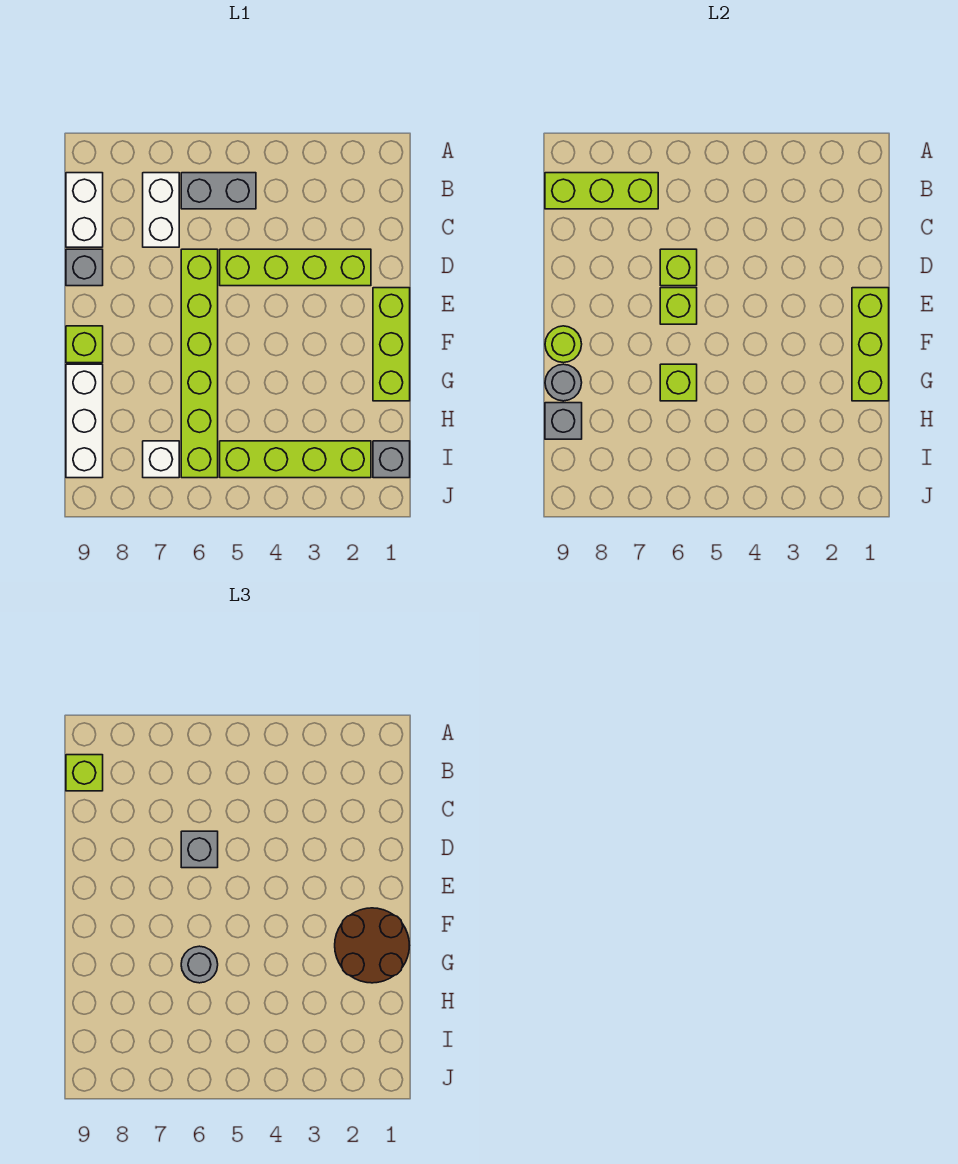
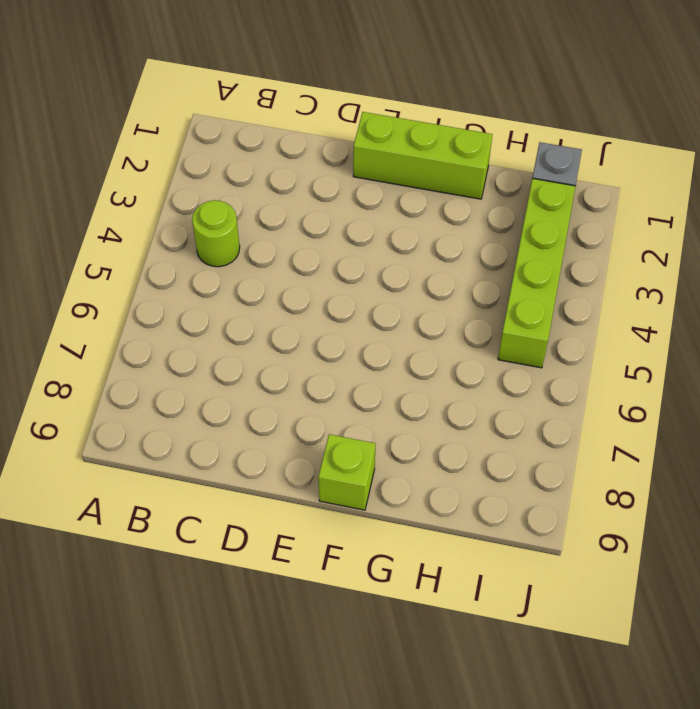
lime round brick B4 level 1 -> lime round brick F9 level 2
none -> grey brick B5:B6 level 1
none -> white brick B7:C7 level 1
none -> white brick B9:C9 level 1

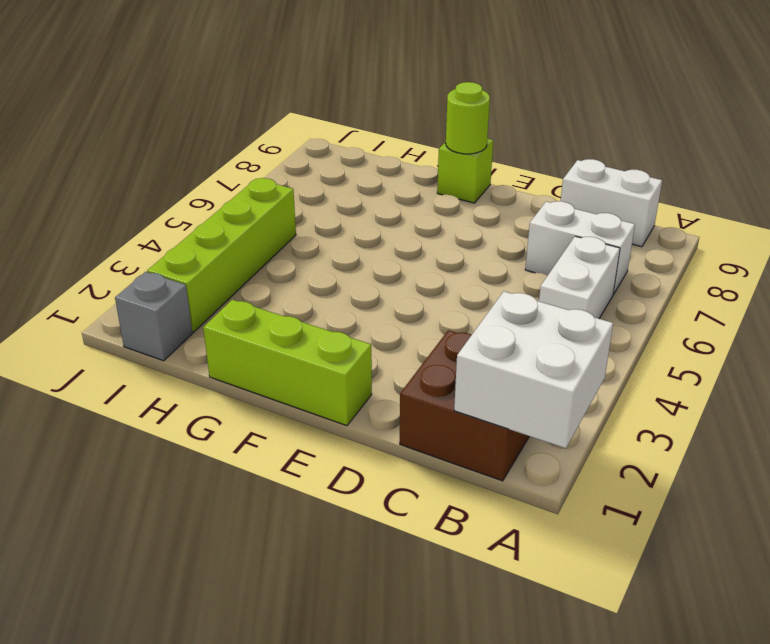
white brick A1:B2 level 2 -> none
brown brick B1:C2 level 1 -> none
white brick B5:B6 level 1 -> grey brick B5:B6 level 1
none -> lime brick D2:D5 level 1
none -> lime brick D6:I6 level 1
none -> grey brick D9 level 1

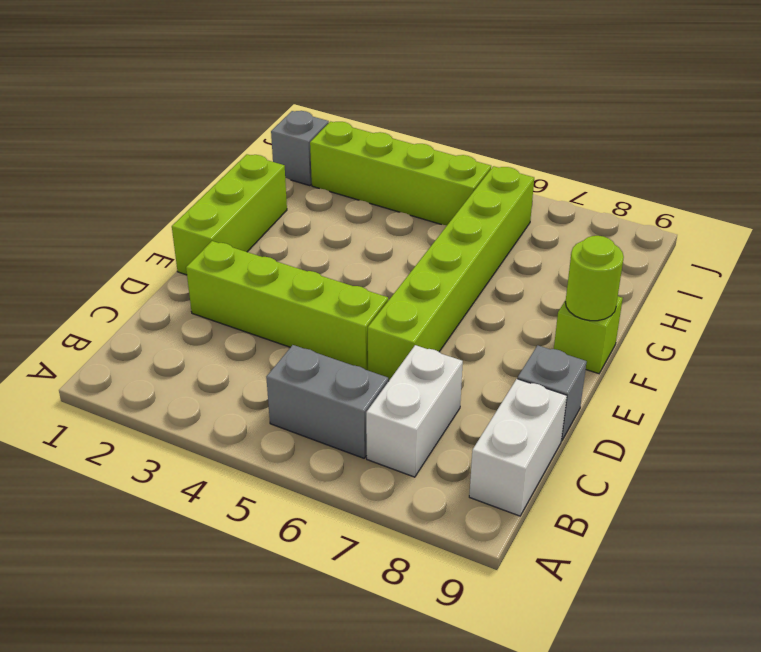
none -> white brick G9:I9 level 1
none -> white brick I7 level 1
none -> lime brick B7:B9 level 2

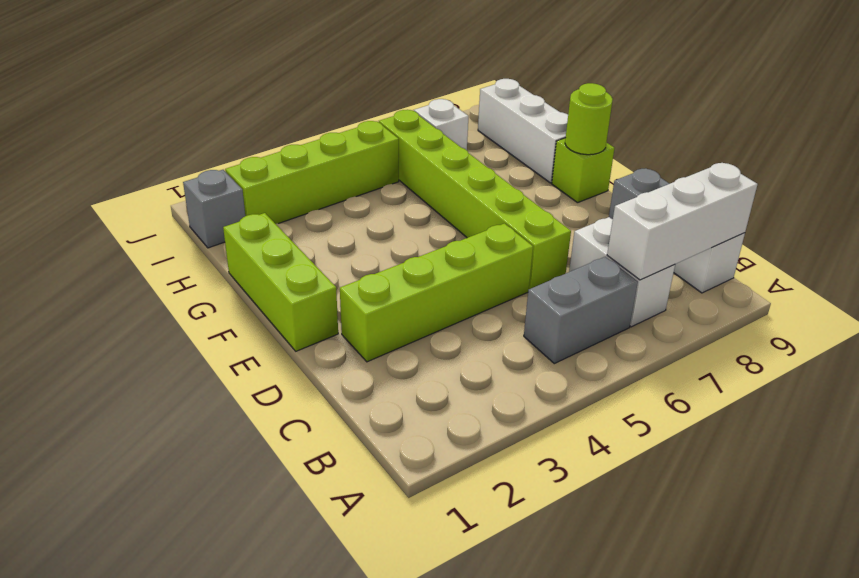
white brick B7:B9 level 2 -> lime brick B7:B9 level 2
none -> lime brick D6 level 2
none -> lime brick E1:G1 level 2
none -> lime brick E6 level 2

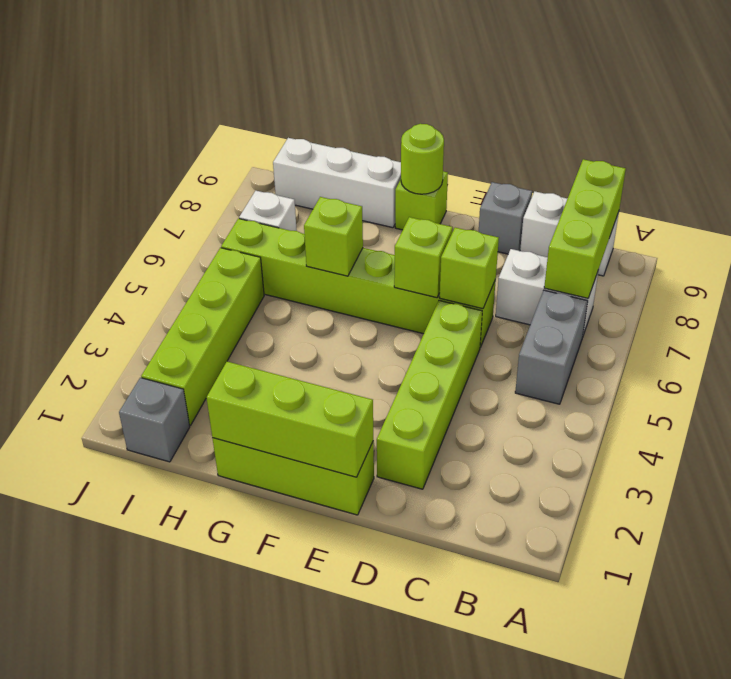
none -> grey round brick G9 level 2
none -> grey brick H9 level 2
none -> lime brick B9 level 3

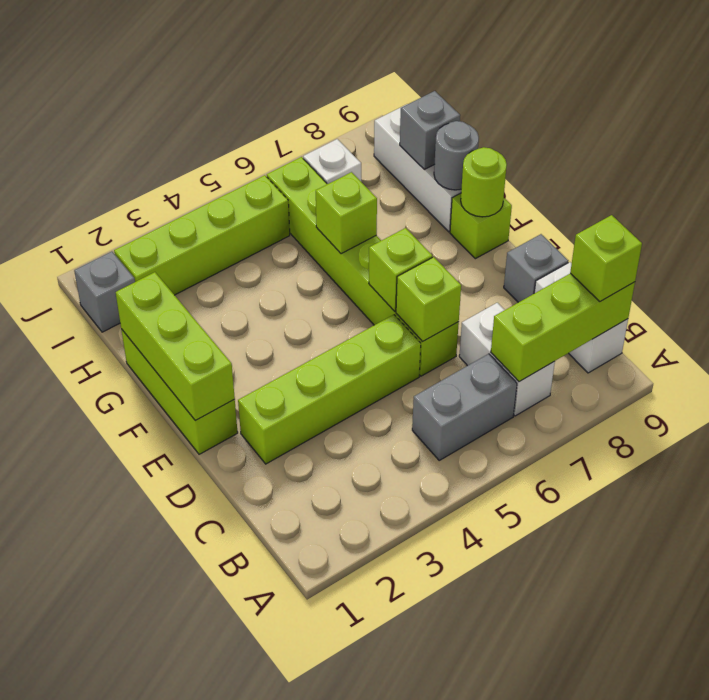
none -> grey brick D6 level 3
none -> brown round brick F1:G2 level 3
none -> grey round brick G6 level 3

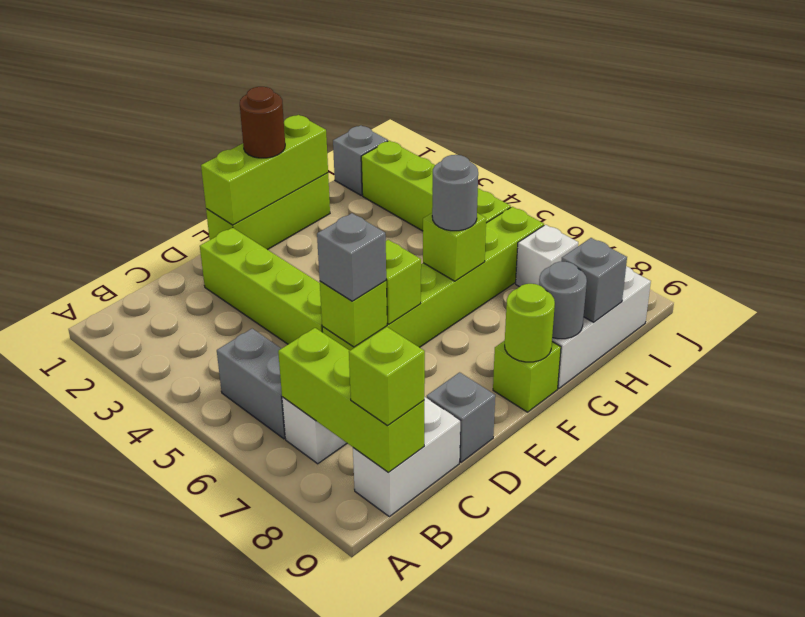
brown round brick F1 level 3 -> brown round brick F1:G2 level 3

